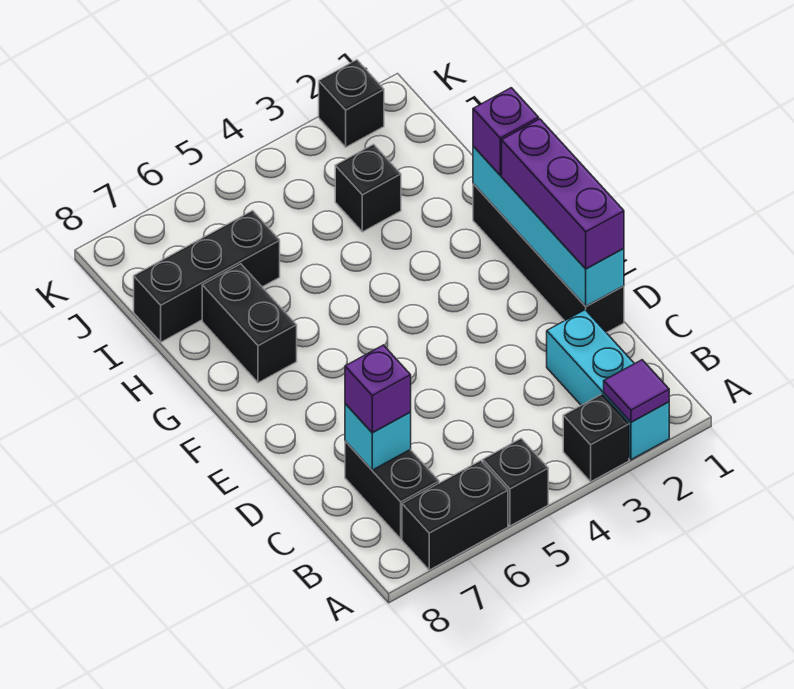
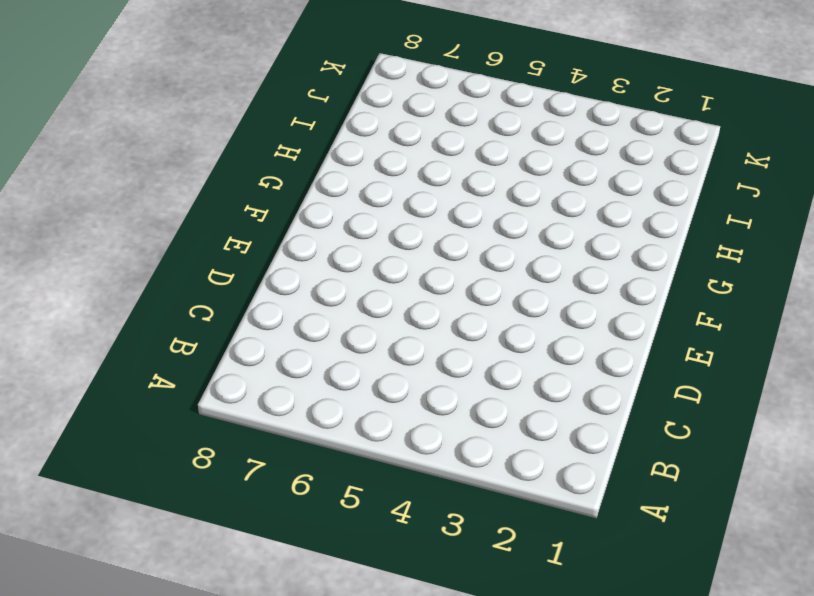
none -> cyan brick A2:C2 level 1
none -> black brick A3 level 1
none -> black brick A5 level 1

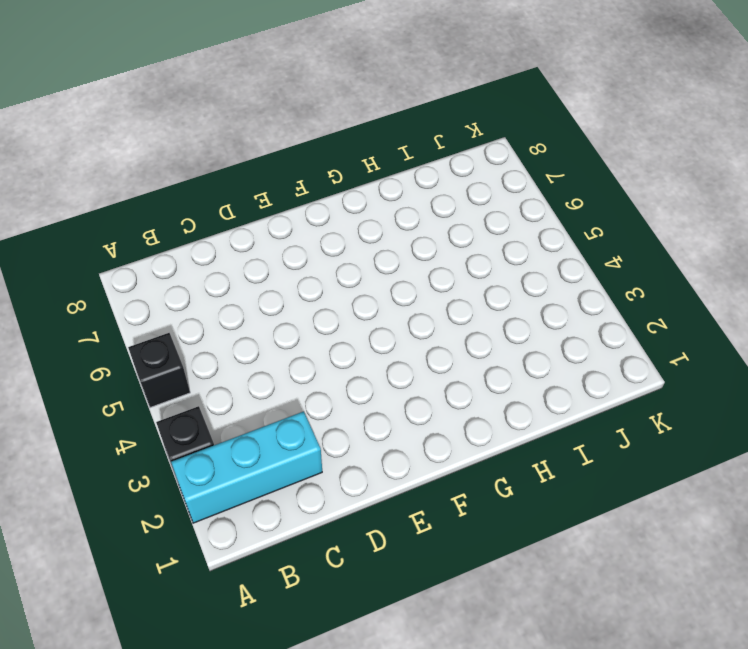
none -> black brick A6:A7 level 1
none -> black brick B7:C7 level 1
none -> black brick D1:G1 level 1

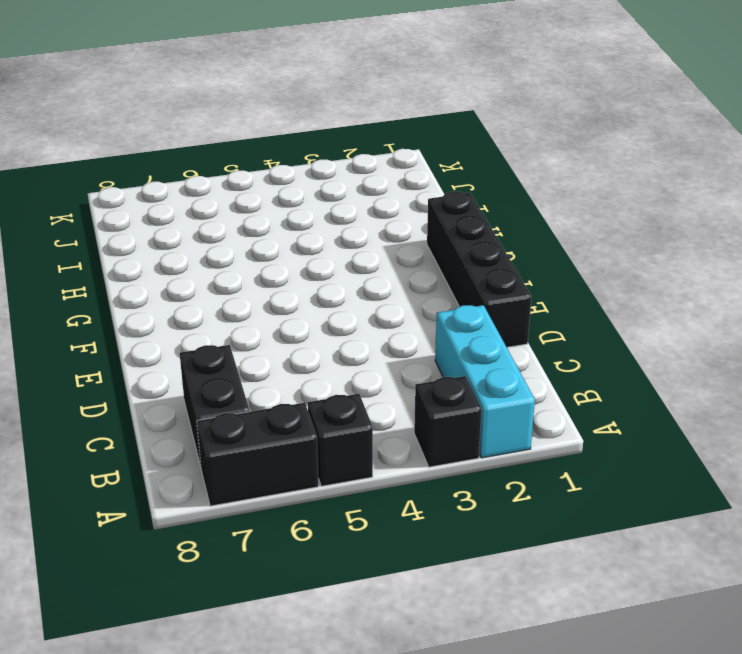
none -> black brick G7:H7 level 1
none -> black brick I3 level 1
none -> black brick I6:I8 level 1

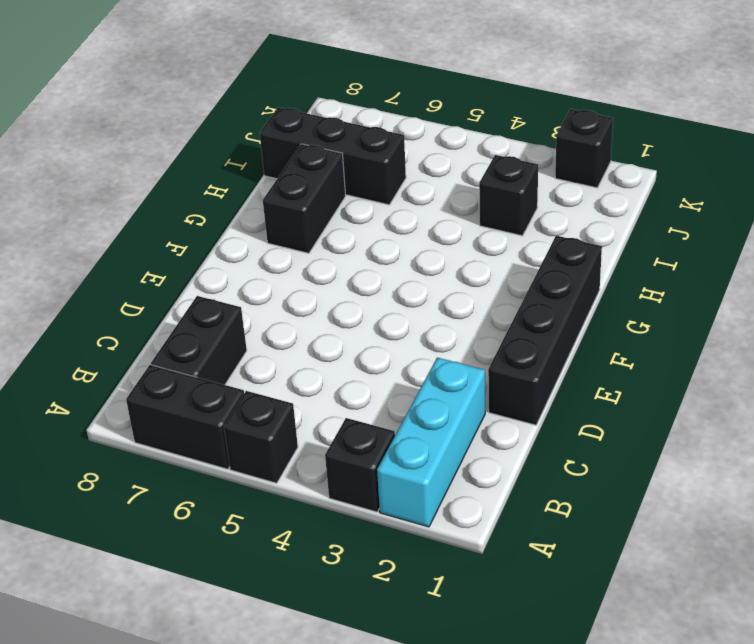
none -> purple tile A2 level 2
none -> cyan brick C7 level 2
none -> cyan brick D1:G1 level 2

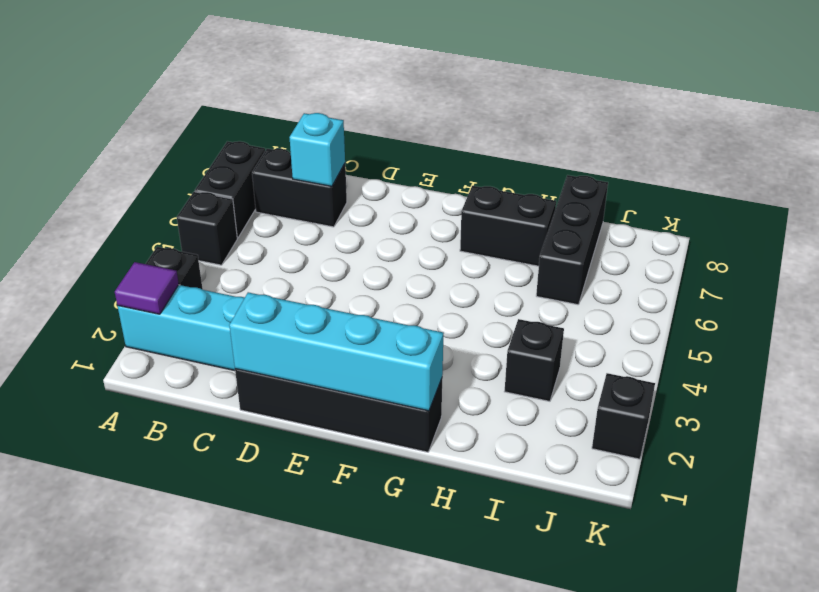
none -> purple brick C7 level 3
none -> purple brick D1:F1 level 3
none -> purple brick G1 level 3

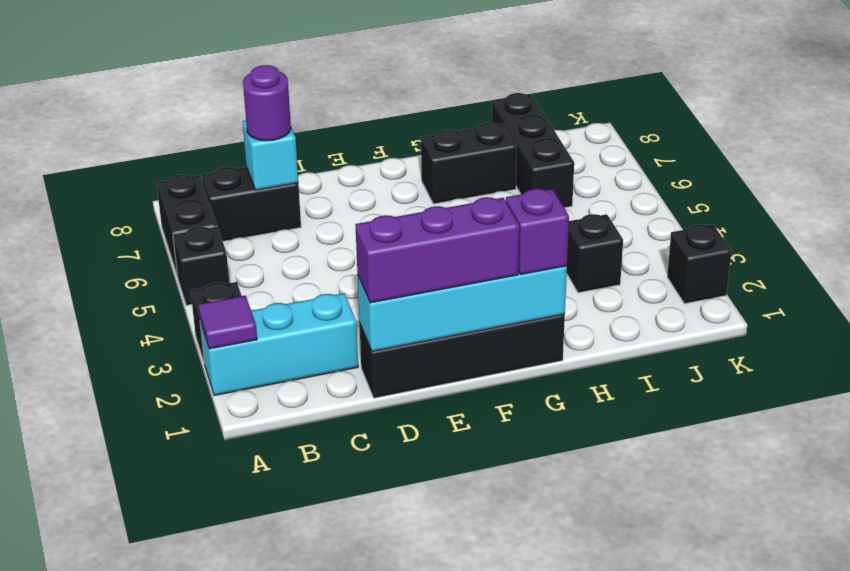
purple round brick C7 level 3 -> purple brick C7 level 3

